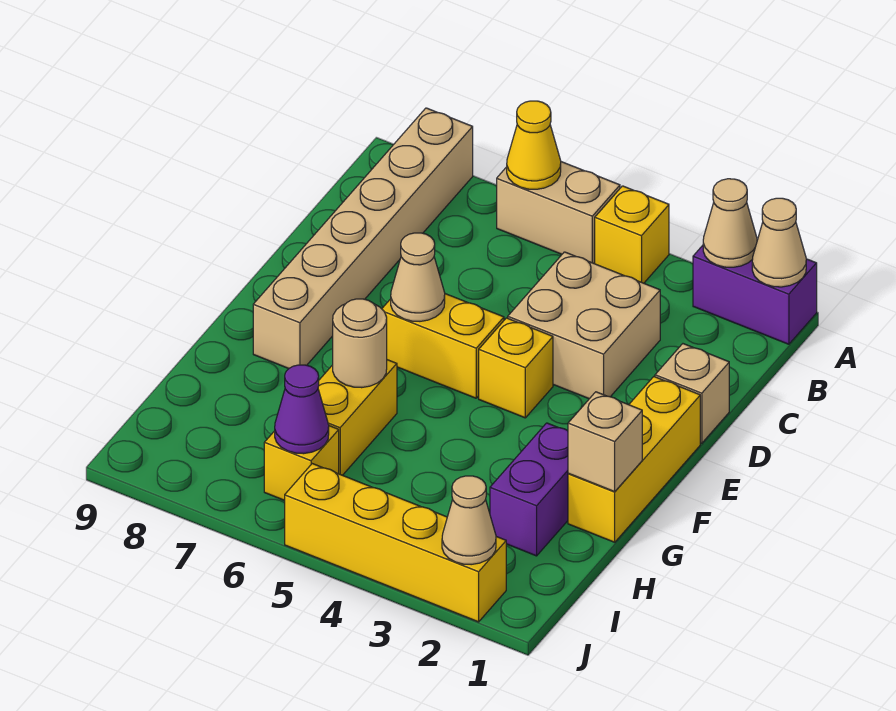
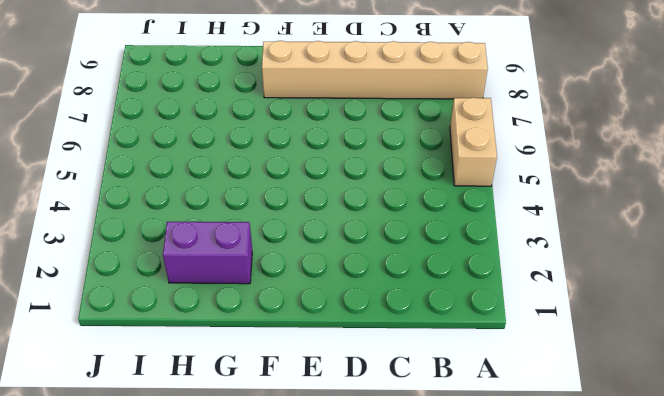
none -> purple brick A1:A2 level 1
none -> yellow brick A4 level 1
none -> tan brick C3:D4 level 1

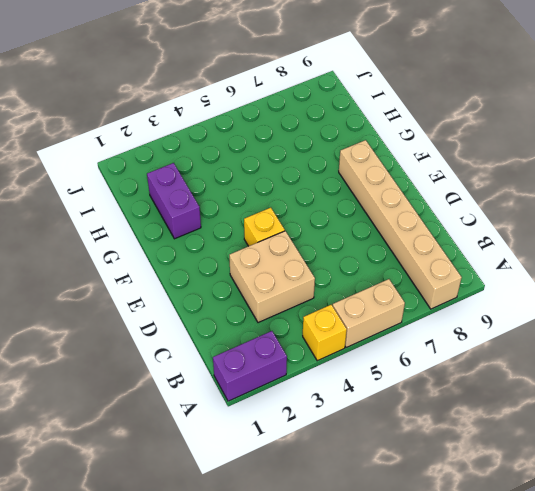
none -> tan brick D1 level 1
none -> yellow brick E1:G1 level 1
none -> yellow brick E5:E6 level 1

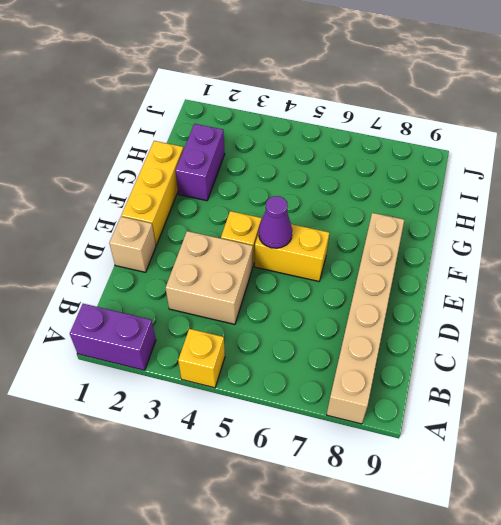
purple cone E5 level 2 -> purple cone I6 level 2
none -> tan brick A5:A6 level 1
none -> yellow brick G6:H6 level 1
none -> yellow brick I6 level 1

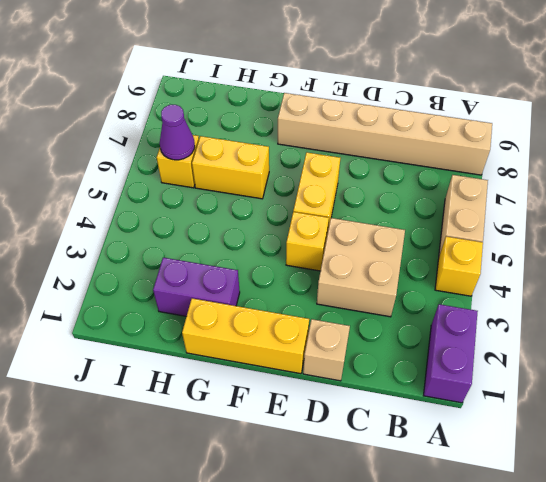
none -> yellow brick J2:J5 level 1
none -> tan cone A1 level 2
none -> tan cone A2 level 2

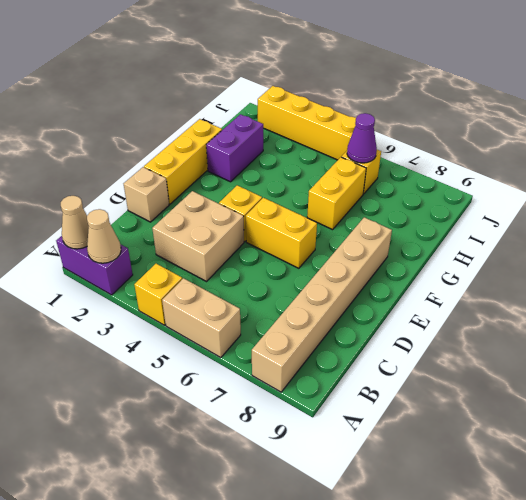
none -> yellow cone A6 level 2
none -> tan cone E6 level 2
none -> tan brick G1 level 2

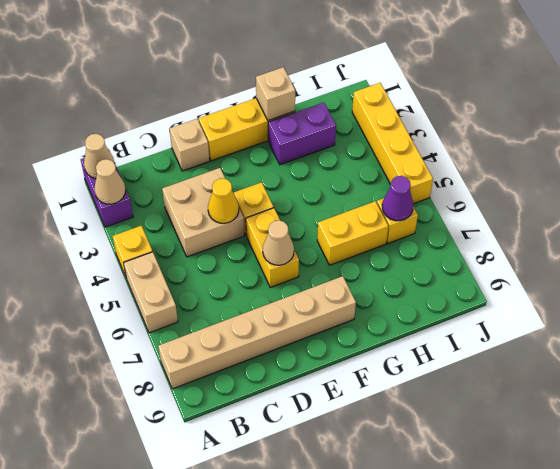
yellow cone D4 level 2 -> yellow cone A6 level 2
none -> tan round brick G6 level 2
none -> tan cone J2 level 2

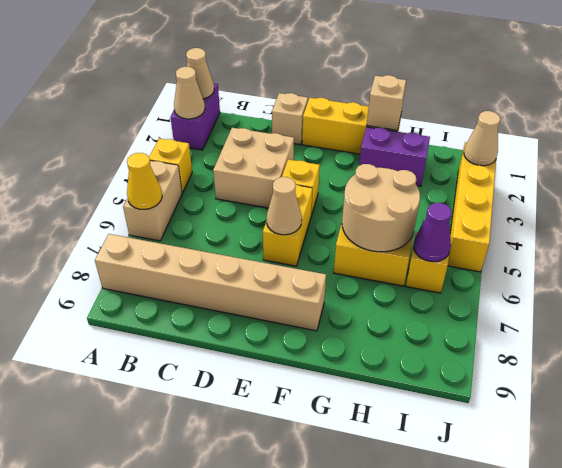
tan round brick G5:H6 level 2 -> tan round brick G6 level 2

